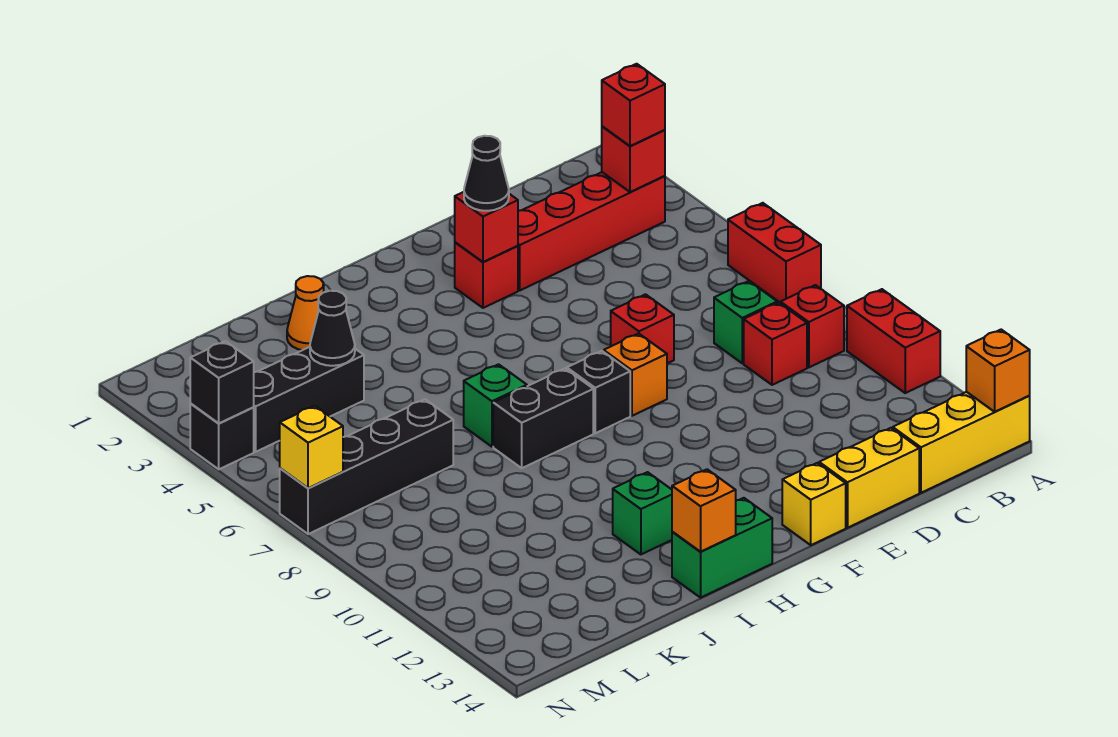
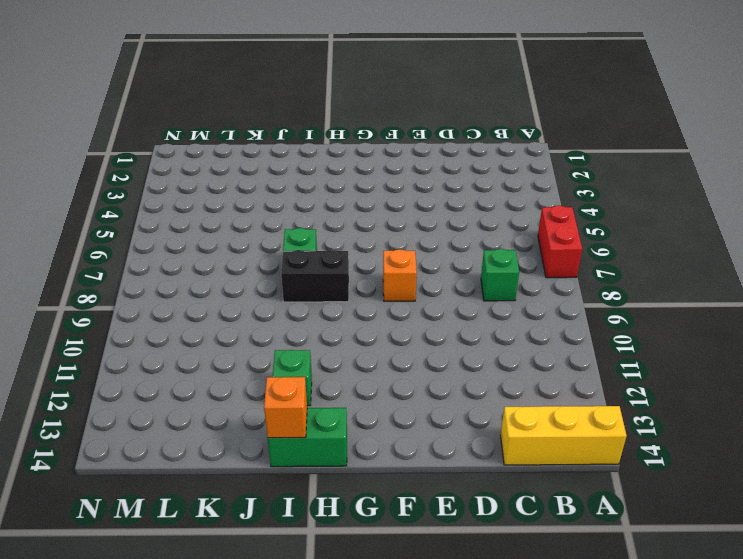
none -> red brick A10:A11 level 1
none -> red brick B3:E3 level 1
none -> red brick B9 level 1
none -> red brick C9 level 1

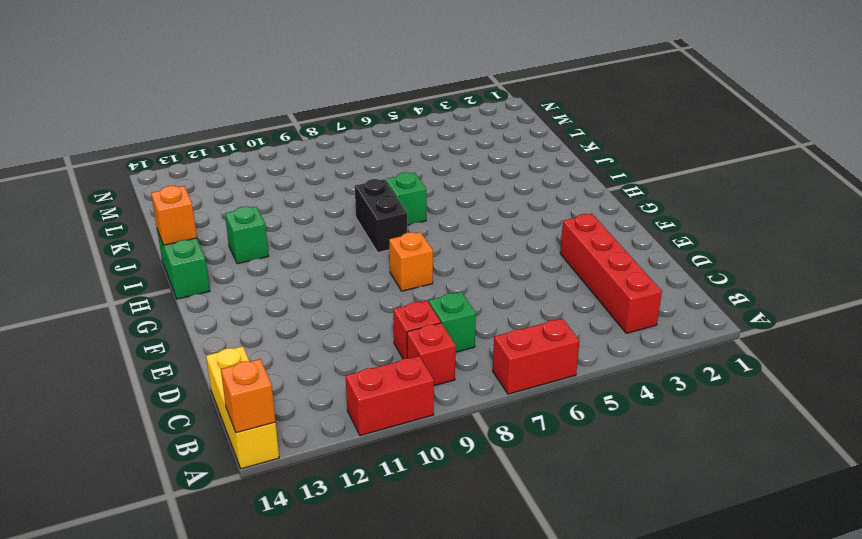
none -> yellow brick D14:E14 level 1
none -> red brick E7 level 1
none -> red brick F3 level 1
none -> yellow brick F14 level 1

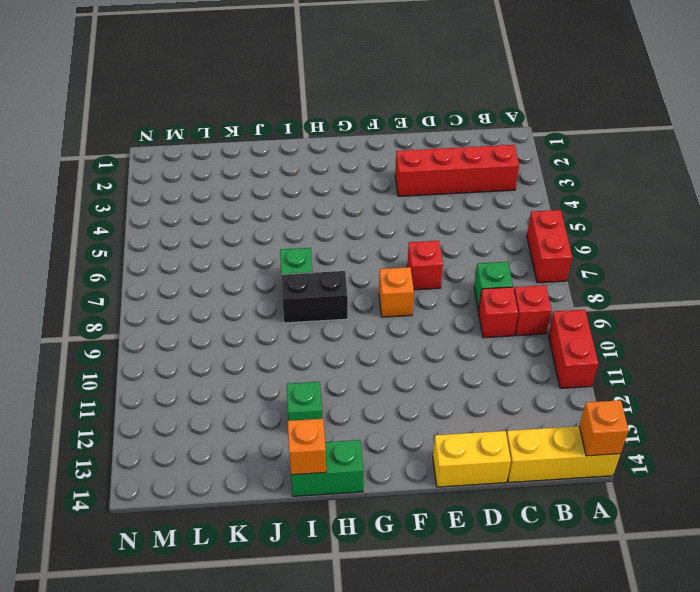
none -> red brick F3 level 1
none -> yellow brick F14 level 1
none -> black brick G8 level 1
none -> orange cone J2 level 1

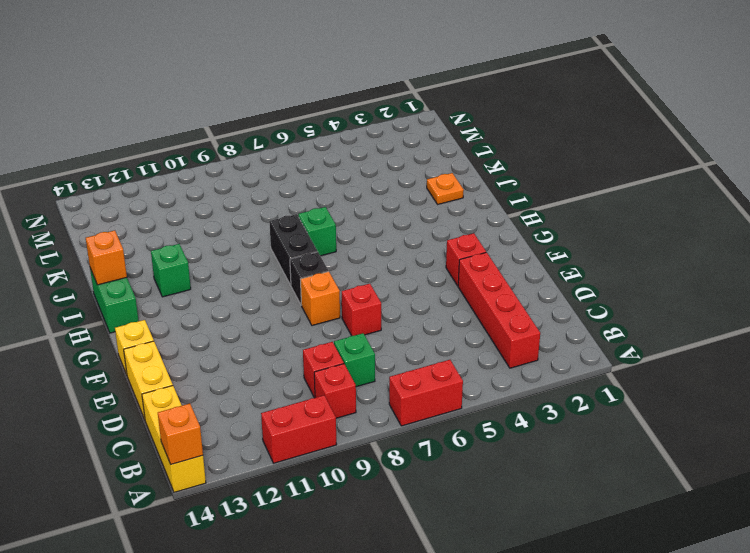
orange plate J2 level 1 -> orange cone J2 level 1
none -> black brick K4:M4 level 1
none -> black brick K7:N7 level 1
none -> black brick N4 level 1
none -> red brick B3 level 2

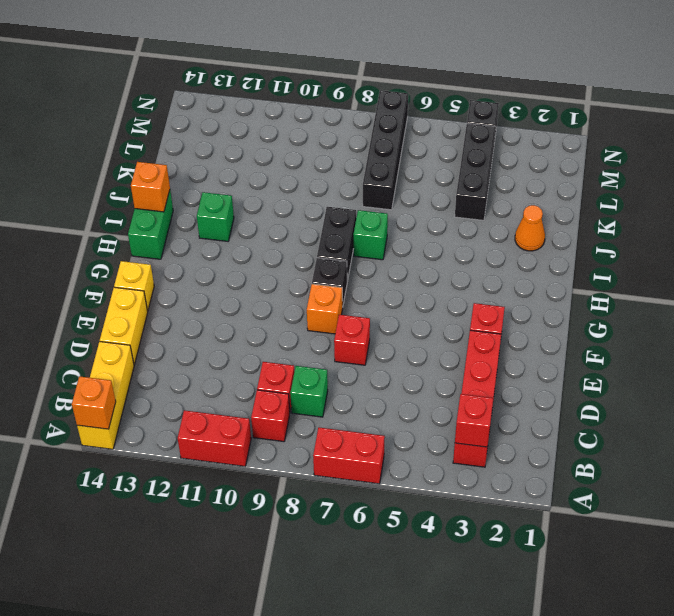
none -> red brick F3 level 2
none -> black cone K4 level 2
none -> black brick N4 level 2
none -> yellow brick N7 level 2

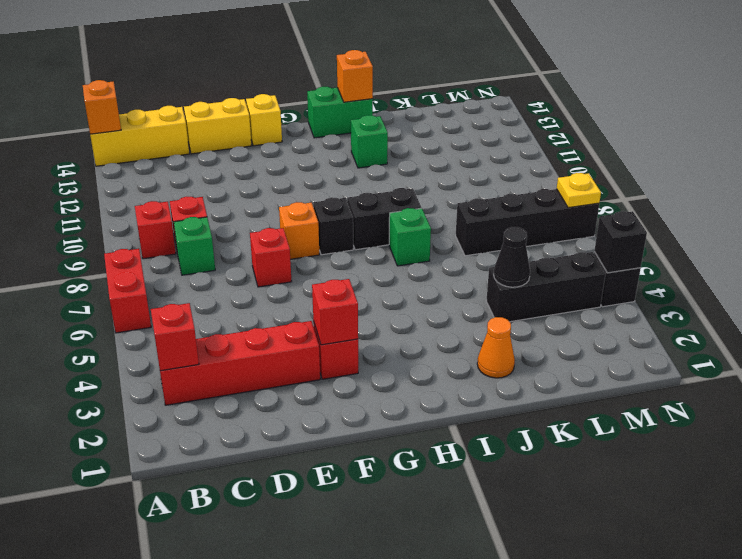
yellow plate N7 level 2 -> yellow brick N7 level 2
none -> red brick A10:A11 level 1
none -> red brick B3 level 3
none -> black cone F3 level 3

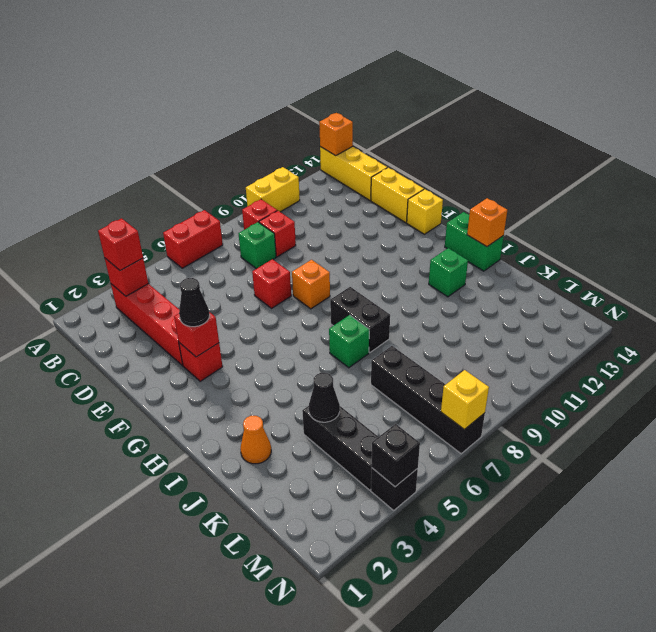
yellow brick A10:A11 level 1 -> red brick A10:A11 level 1
none -> black brick G8 level 1

